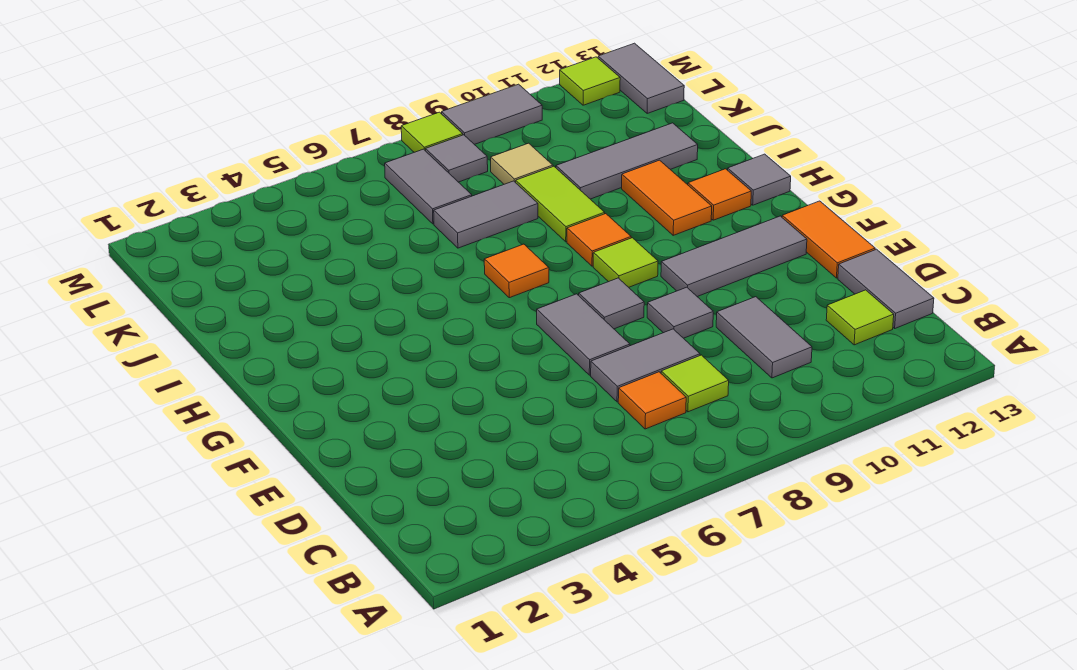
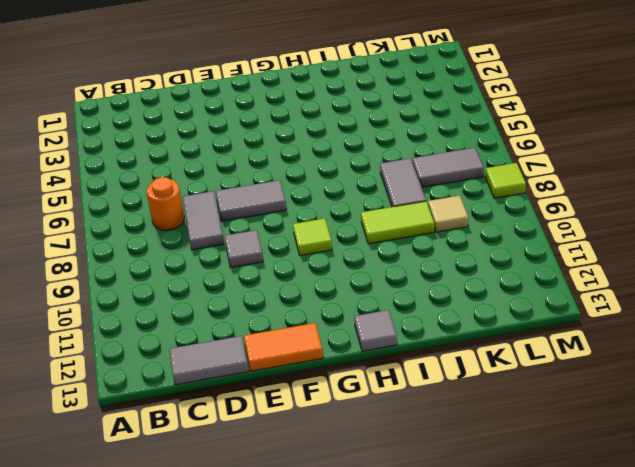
orange round brick C7 level 1 -> orange tile C7 level 1
none -> lime tile C8 level 1
none -> grey tile C10:D10 level 1
none -> lime tile C12 level 1

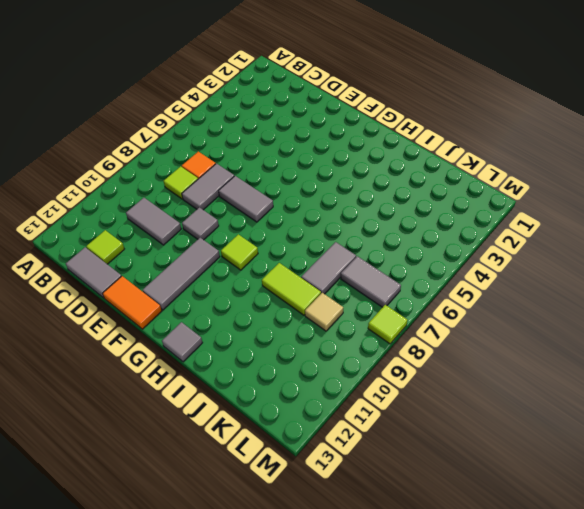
none -> grey tile F8 level 1
none -> orange tile H7 level 1
none -> orange tile H9 level 1

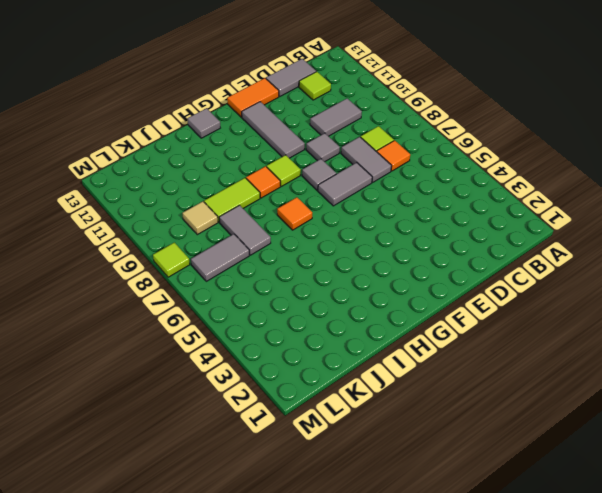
none -> orange tile H11:I11 level 1
none -> orange tile H12 level 1
none -> grey tile J10:J12 level 1

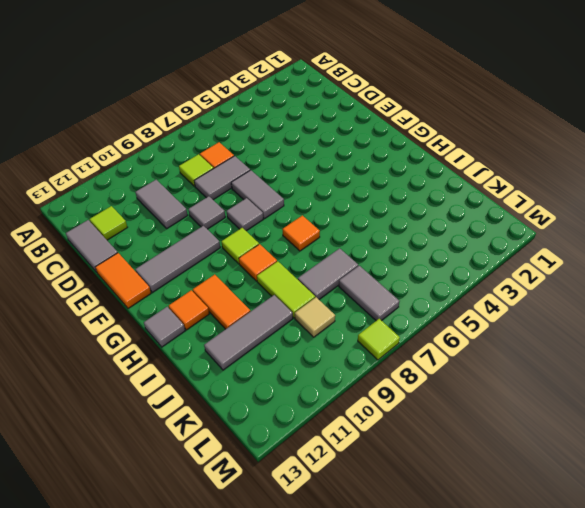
none -> grey tile L8 level 1
none -> grey tile L13:M13 level 1
none -> grey tile M9:M10 level 1

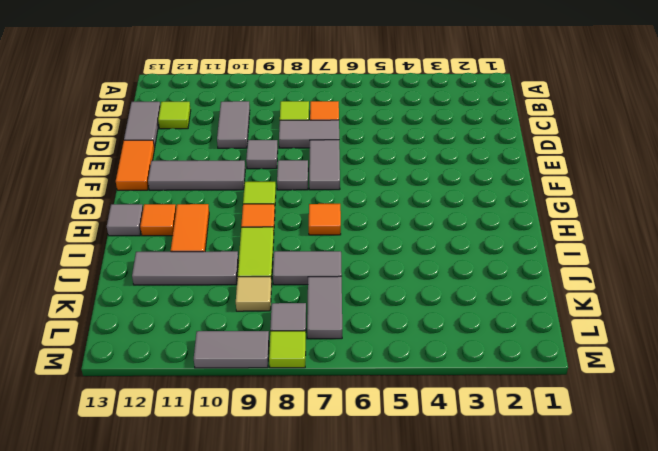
none -> grey tile L13:M13 level 1
none -> lime tile M12 level 1

